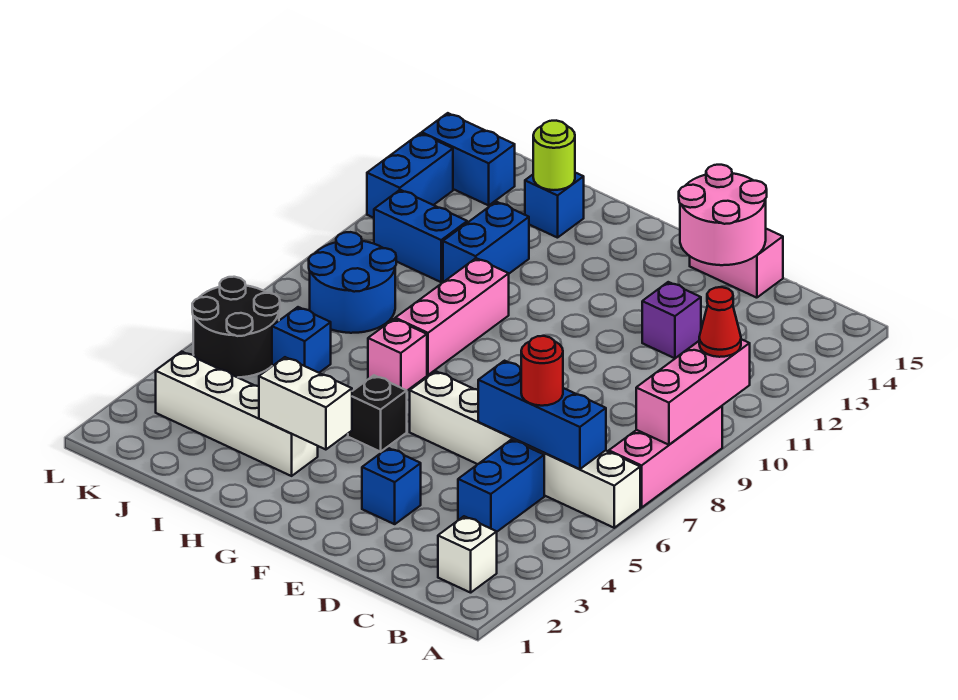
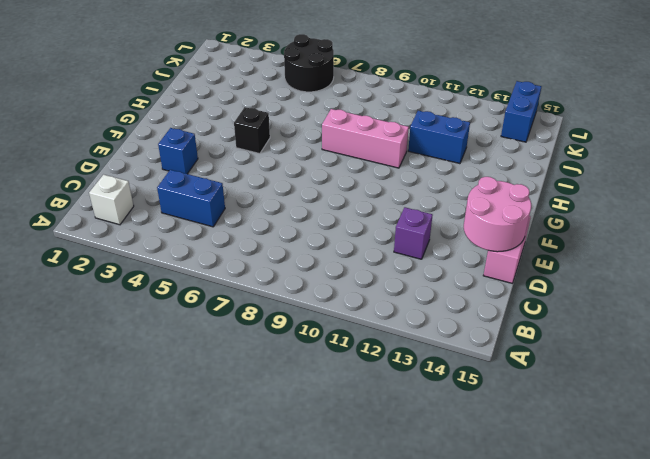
none -> white brick A6:F6 level 1
none -> pink brick A7:A9 level 1
none -> white brick H3:K3 level 1

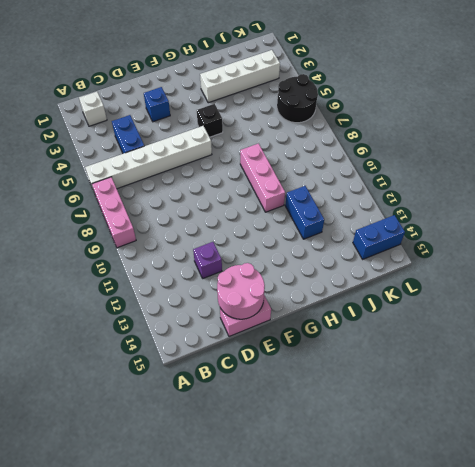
none -> pink brick H7 level 1
none -> blue brick I14 level 1
none -> blue brick J6 level 1

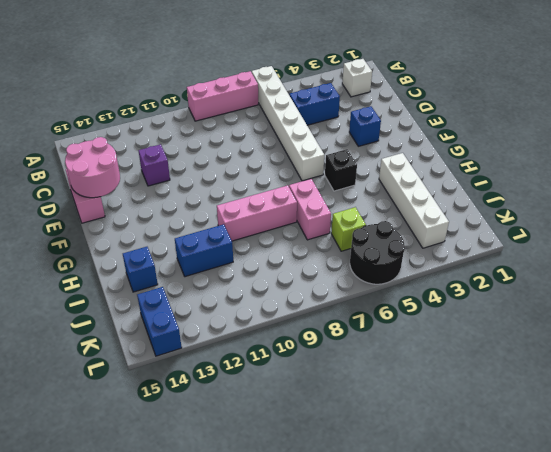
pink brick H7:I7 level 1 -> pink brick H7 level 1
lime brick J6 level 1 -> blue brick J6 level 1
none -> blue round brick J8:K9 level 1
none -> blue brick J11:K11 level 1
none -> blue brick L12:L13 level 1

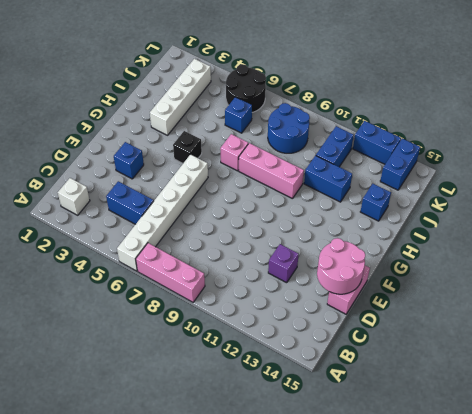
none -> pink brick A8:A10 level 2
none -> blue brick B6:D6 level 2
none -> white brick G3:H3 level 2

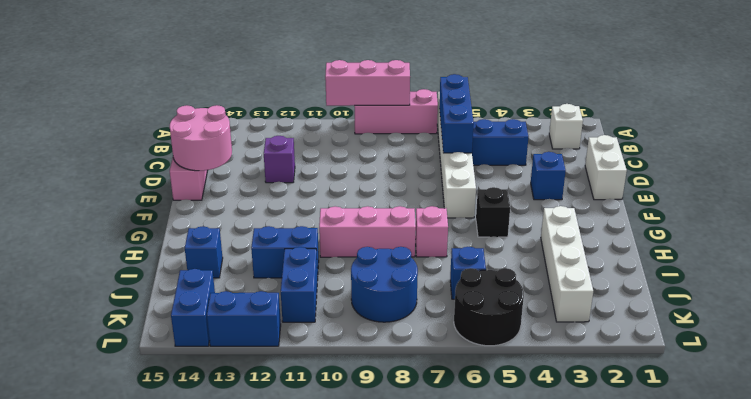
white brick D1:E1 level 1 -> white brick G3:H3 level 2
none -> lime round brick I14 level 2
none -> red cone A10 level 3
none -> red round brick C6 level 3

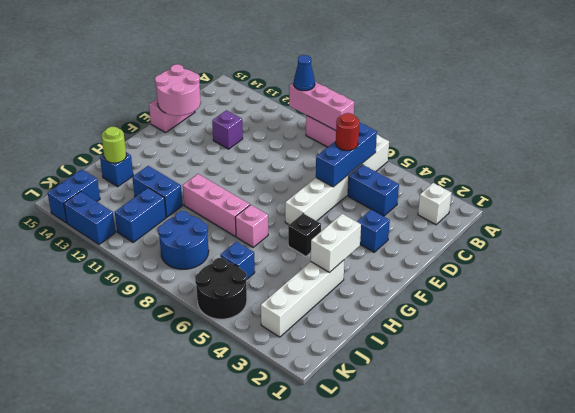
blue cone A10 level 3 -> red cone A10 level 3

